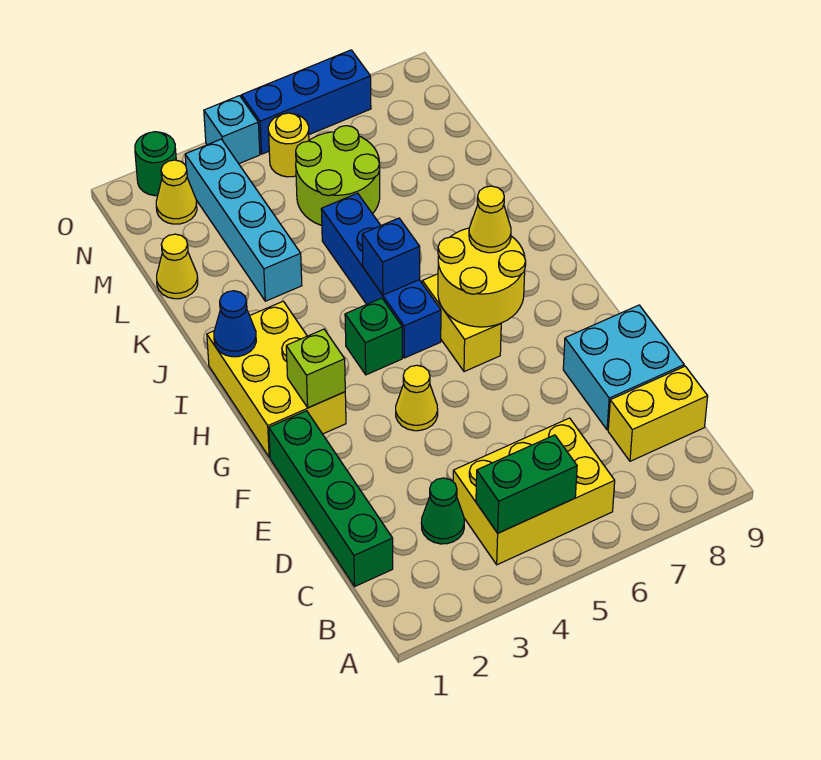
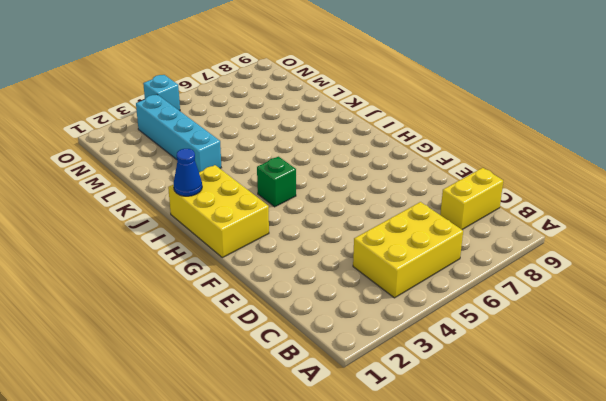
none -> green brick C1:F1 level 1
none -> green cone C3 level 1
none -> cyan brick D8:E9 level 1

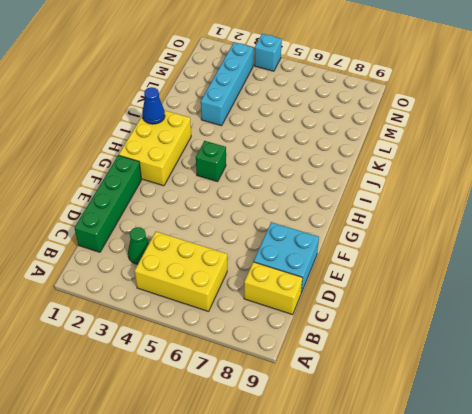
none -> yellow cone F4 level 1
none -> yellow brick G6:H6 level 1
none -> blue brick H5:K5 level 1

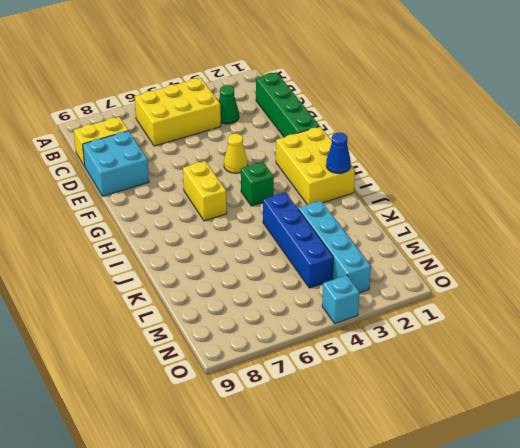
blue brick J4:M4 level 1 -> blue brick H5:K5 level 1
none -> yellow cone L1 level 1
none -> lime round brick L5:M6 level 1
none -> yellow cone N2 level 1

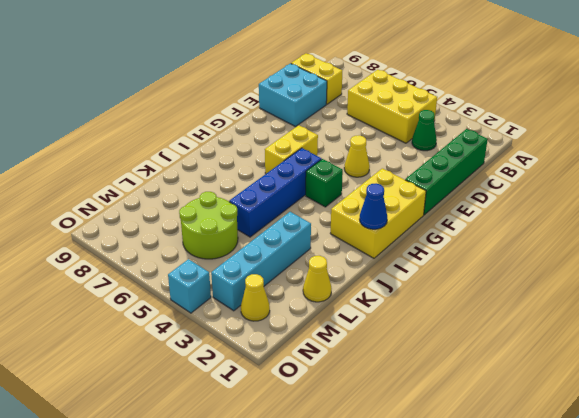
none -> yellow round brick N5 level 1
none -> green round brick O2 level 1
none -> blue brick O5:O7 level 1

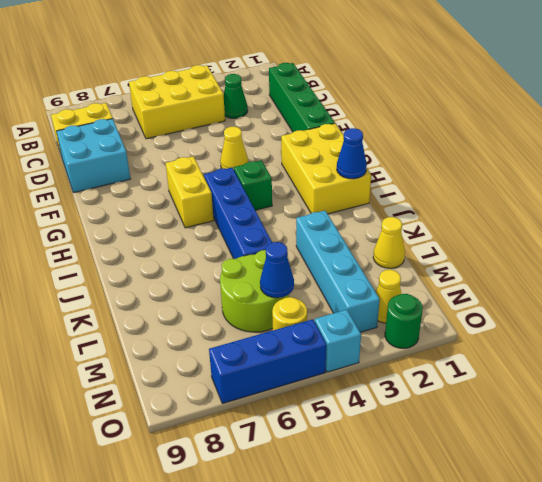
blue cone M5 level 2 -> none
none -> green brick B4:B5 level 2
none -> lime brick G2 level 2
none -> yellow round brick G6:H7 level 2

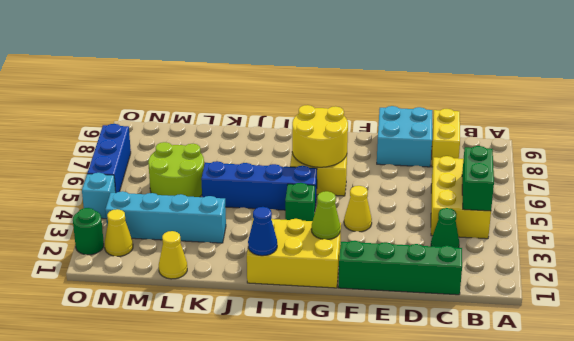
lime cone G2 level 2 -> lime brick G2 level 2
none -> yellow round brick N5 level 1
none -> blue brick I5 level 2
none -> yellow cone H7 level 3

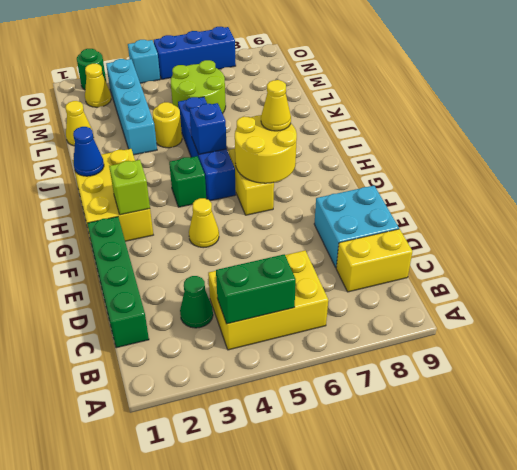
yellow round brick K4 level 1 -> yellow round brick N5 level 1

